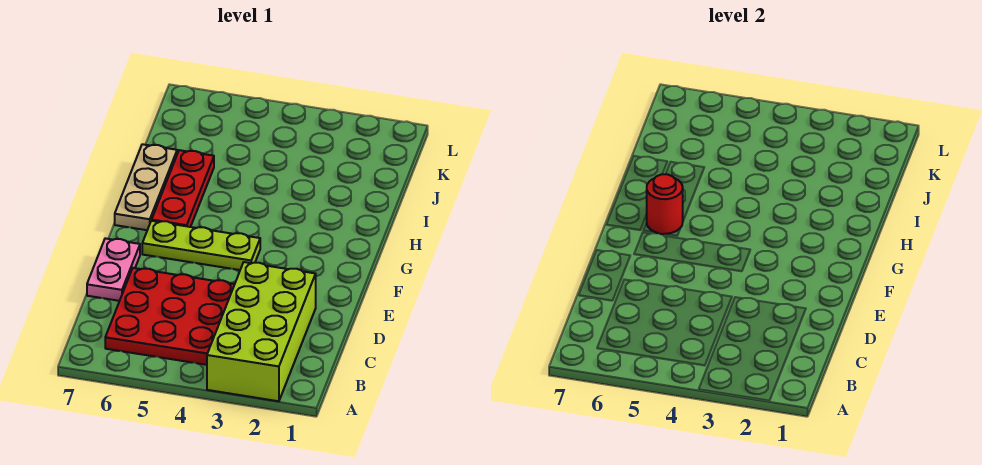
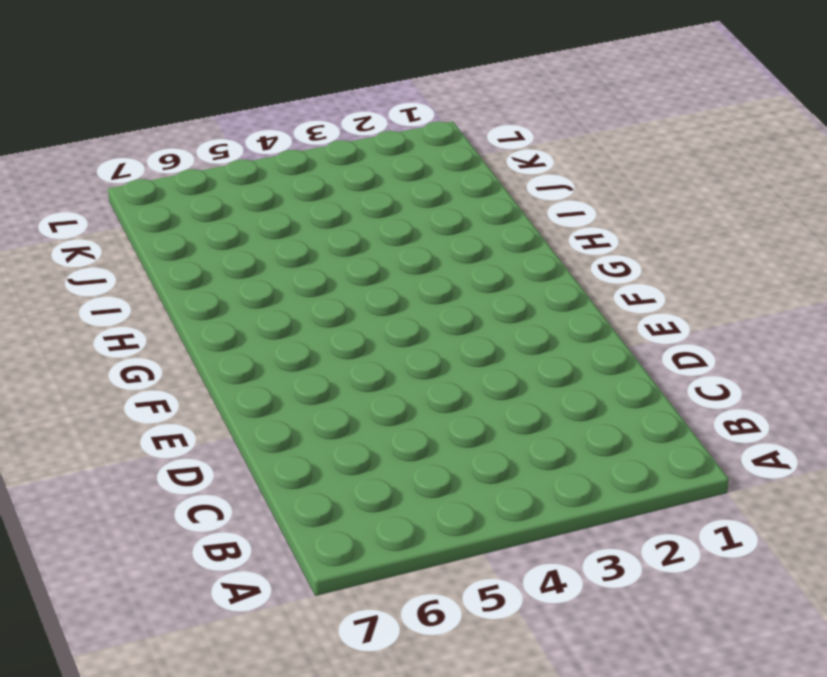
none -> lime brick A2:D3 level 1
none -> red plate B4:D6 level 1

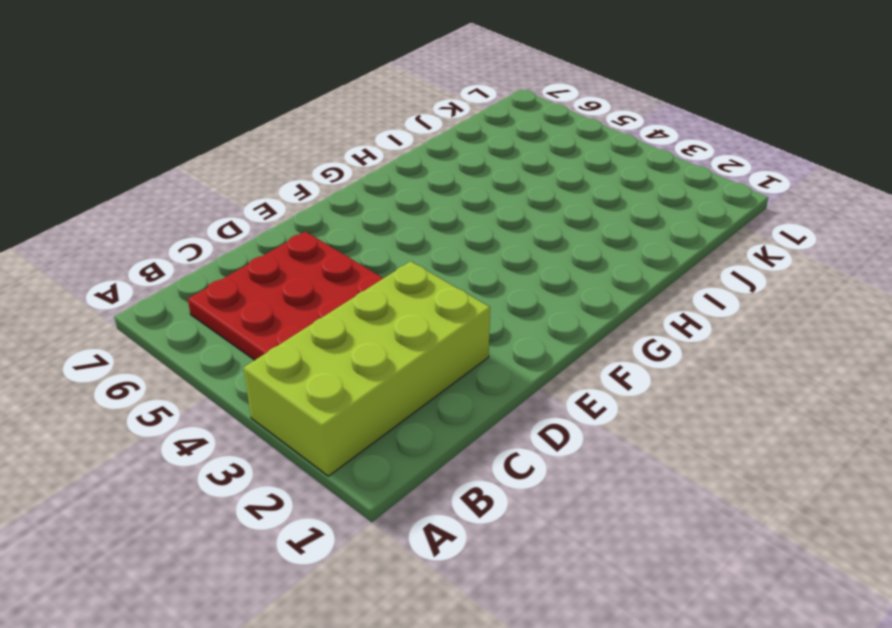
none -> pink plate D7:E7 level 1
none -> lime plate F4:F6 level 1

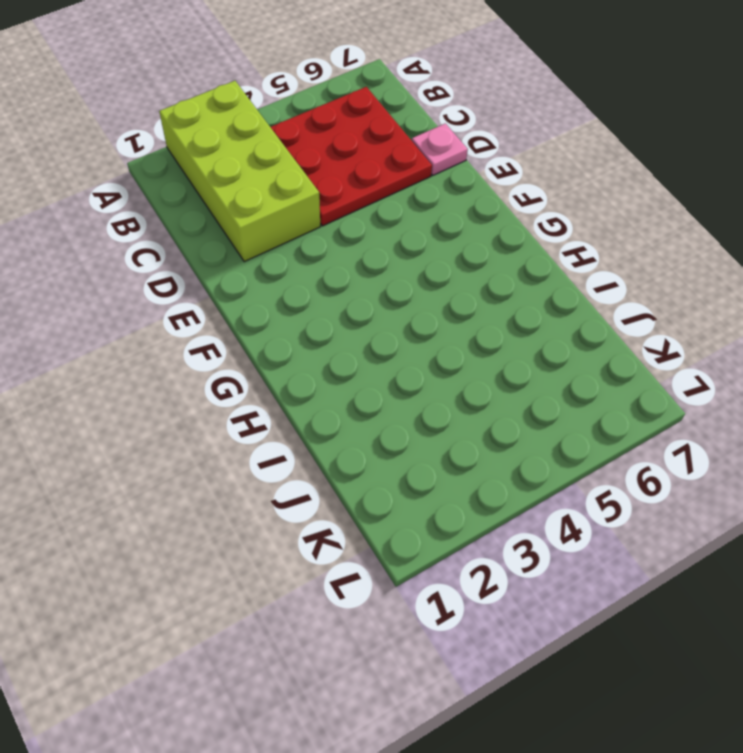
pink plate D7 level 1 -> pink plate D7:E7 level 1
none -> lime plate F4:F6 level 1
none -> red plate G6:I6 level 1

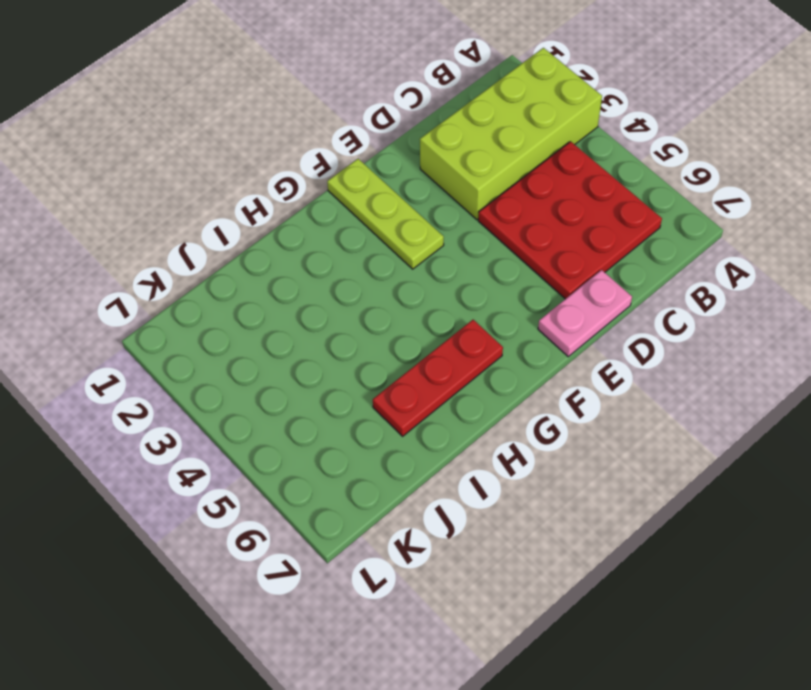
lime plate F1:F3 level 1 -> lime plate F4:F6 level 1
none -> tan plate G7:I7 level 1
none -> red round brick G6 level 2

